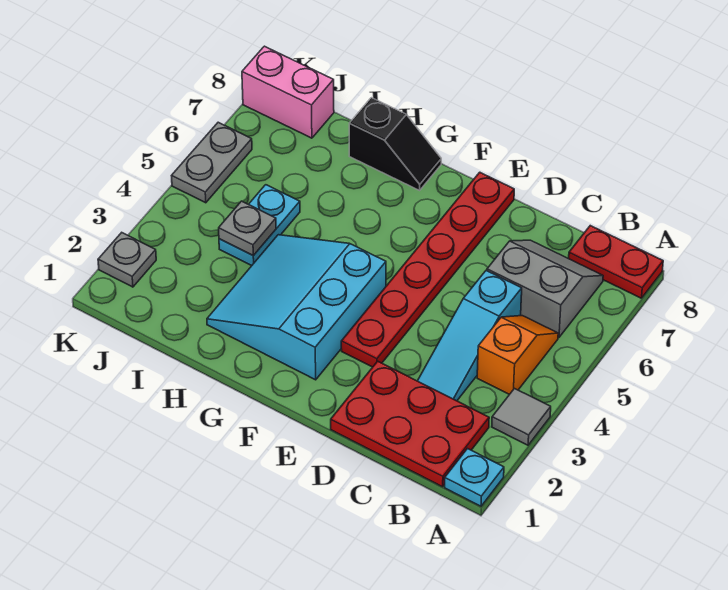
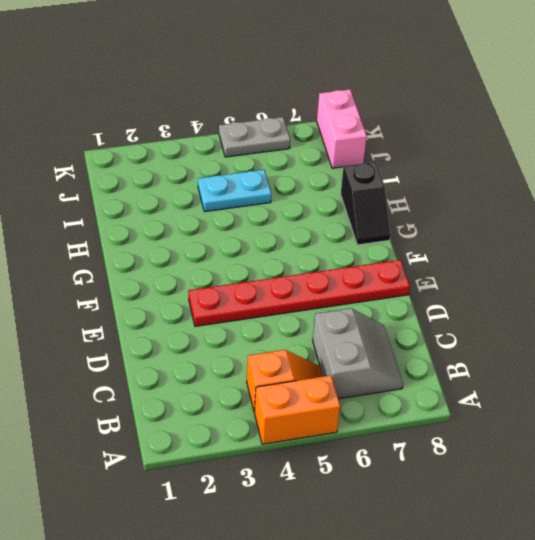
orange brick A4:A5 level 1 -> none
none -> cyan plate A1 level 1
none -> grey tile A3 level 1
none -> red plate A8:B8 level 1

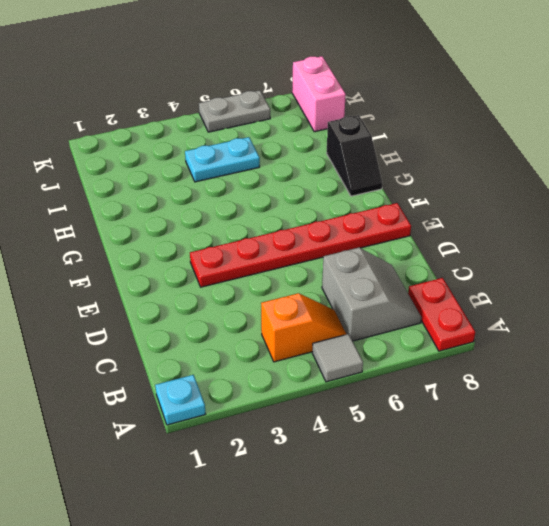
grey tile A5 level 1 -> grey tile A3 level 1
none -> red plate B1:D2 level 1
none -> cyan slope C3:C5 level 1 top 5
none -> cyan slope F2:H4 level 1 top F

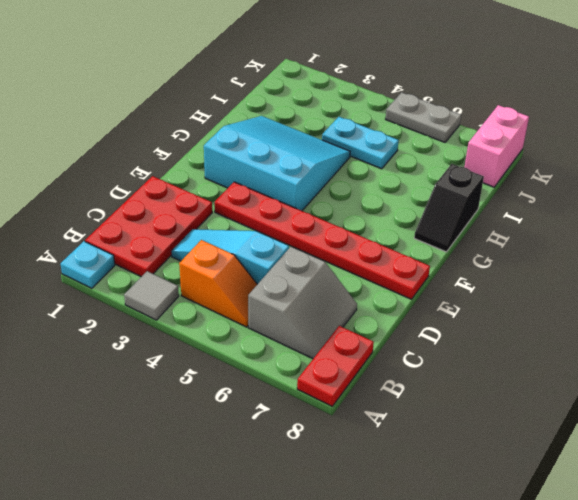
none -> grey plate K2 level 1
none -> grey plate I4 level 2

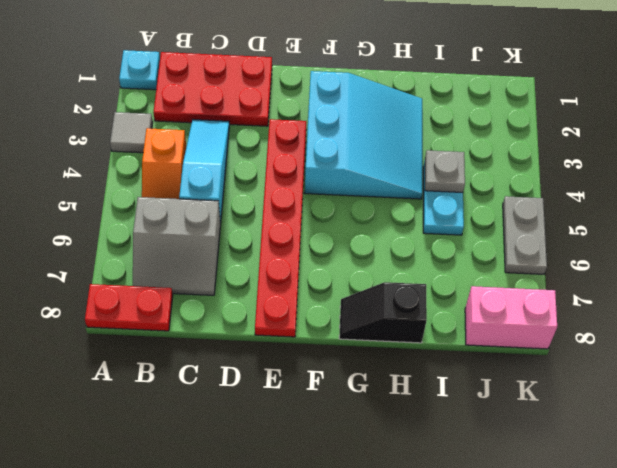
none -> grey plate K2 level 1

